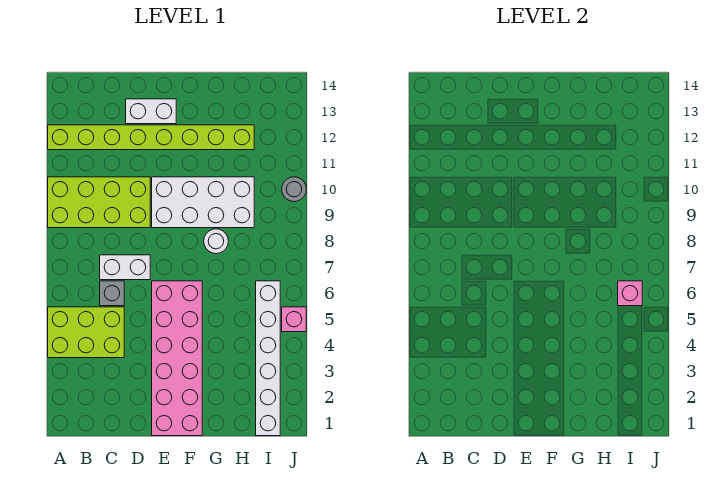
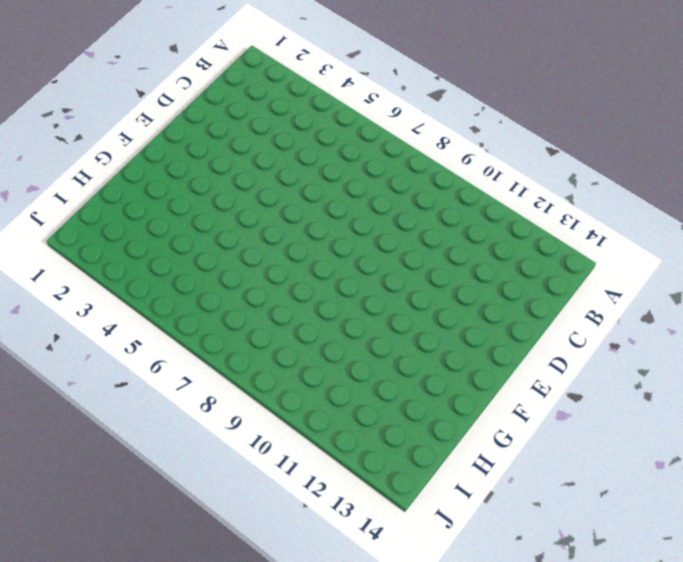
none -> lime brick A4:C5 level 1
none -> lime brick A9:D10 level 1
none -> lime brick A12:H12 level 1

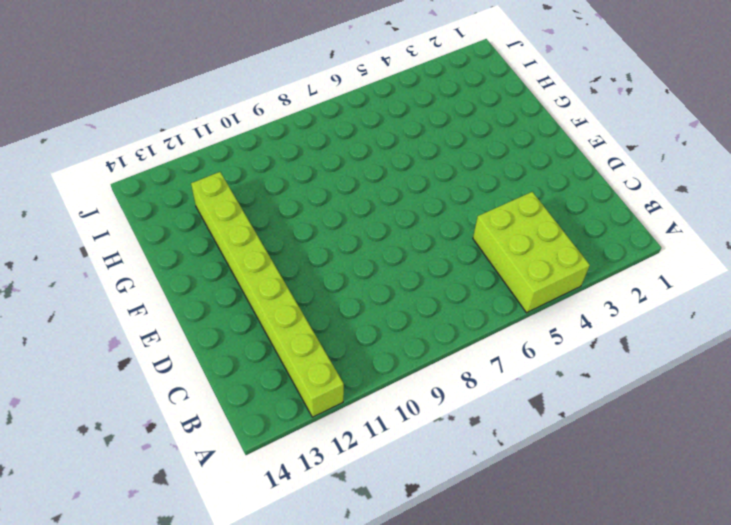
none -> lime brick A9:D10 level 1
none -> grey brick C6 level 1
none -> white brick C7:D7 level 1

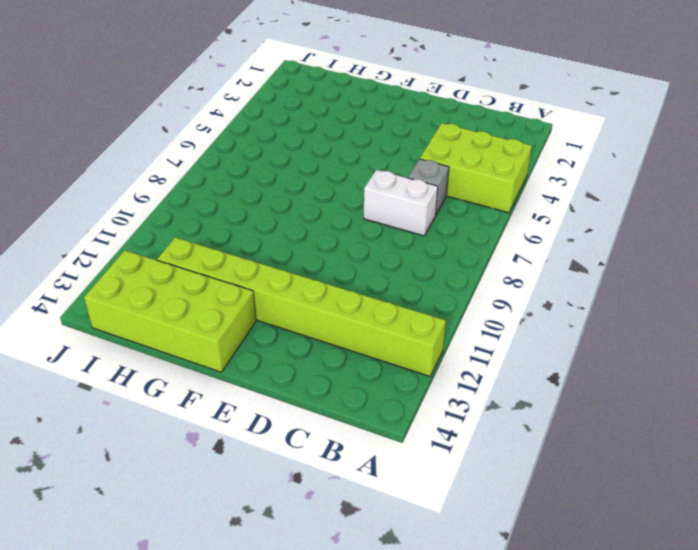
lime brick F13:I14 level 1 -> lime brick A9:D10 level 1
none -> white brick D13:E13 level 1
none -> pink brick E1:F6 level 1
none -> white brick E9:H10 level 1

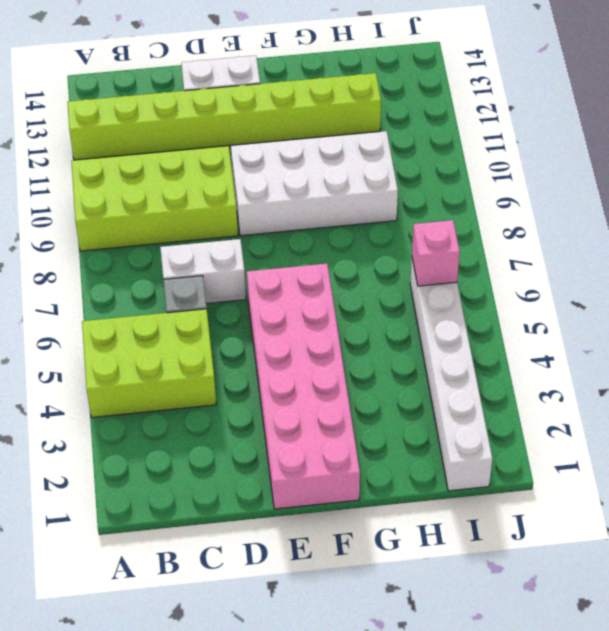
none -> white round brick G8 level 1
none -> pink brick J5 level 1
none -> grey round brick J10 level 1

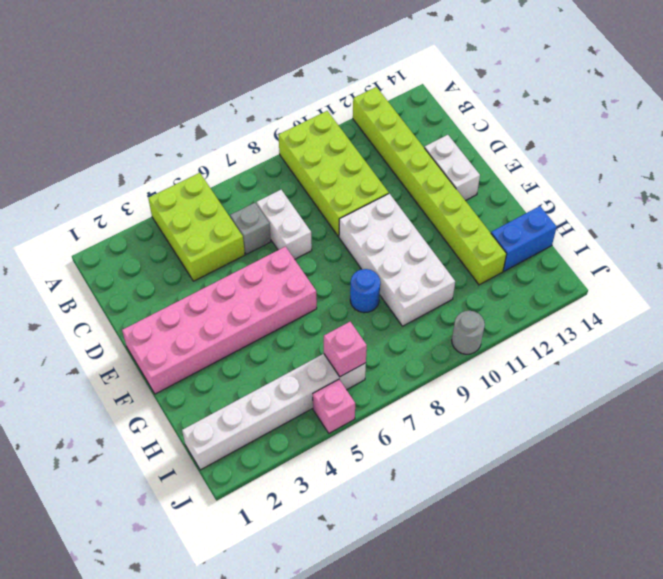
blue round brick G8 level 1 -> white round brick G8 level 1
blue brick H13:H14 level 1 -> none

